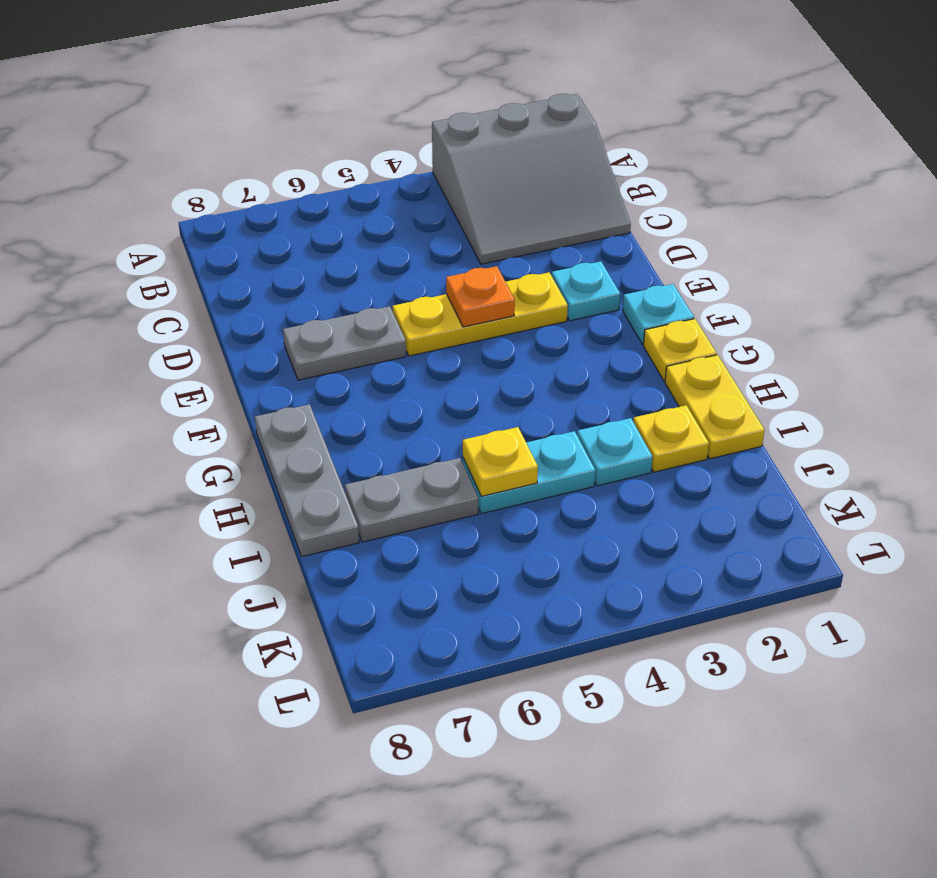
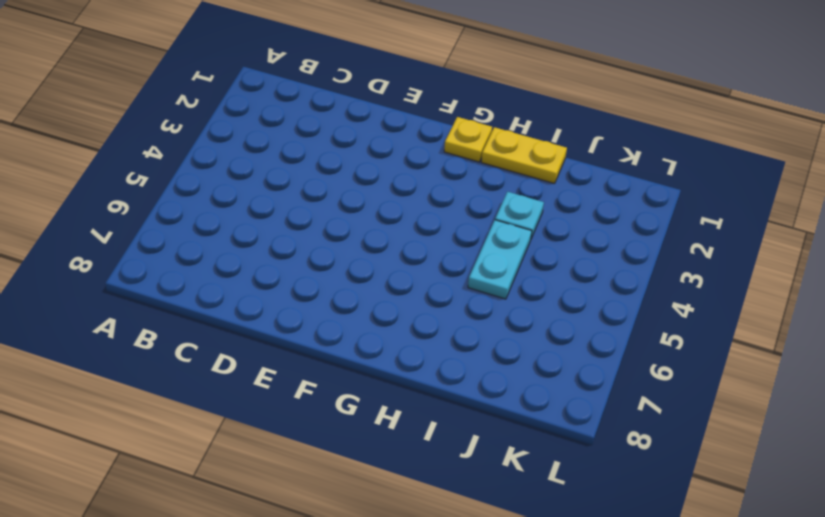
none -> grey slope A1:C3 level 1 top A
none -> cyan plate E2 level 1
none -> yellow plate E3:E5 level 1

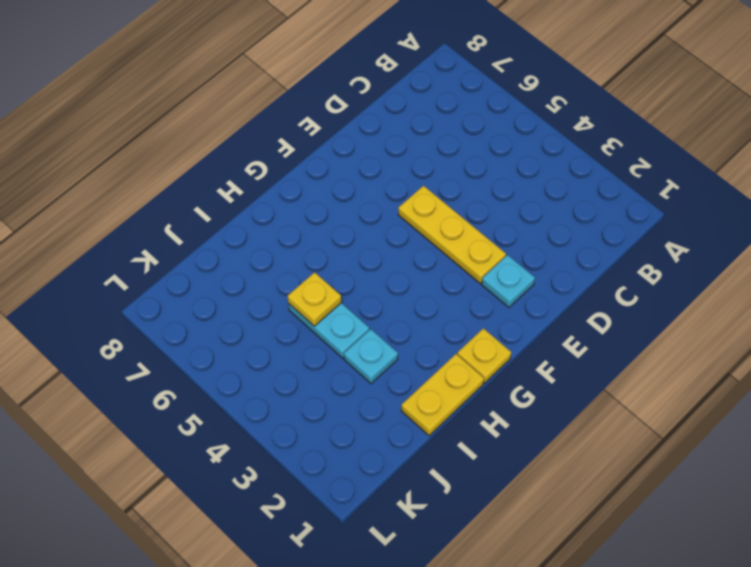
none -> grey slope A1:C3 level 1 top A
none -> grey plate E6:E7 level 1
none -> cyan plate F1 level 1

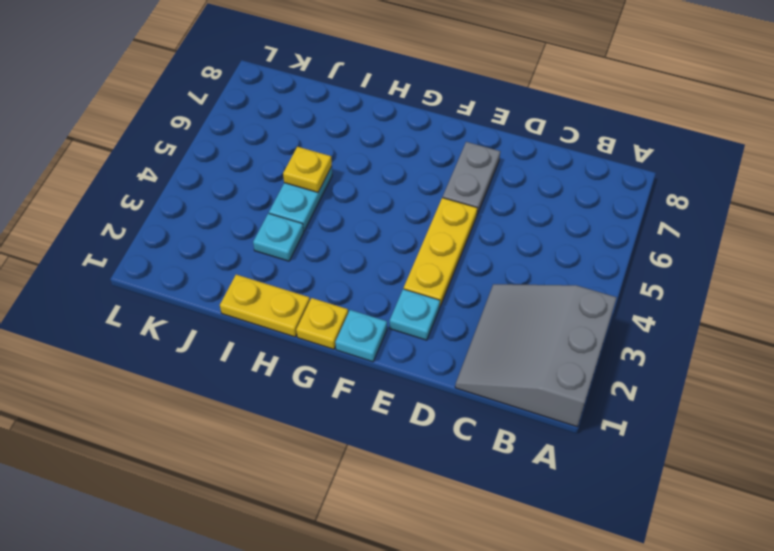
none -> grey plate G8:I8 level 1
none -> yellow plate I2 level 1
none -> grey plate I6:I7 level 1

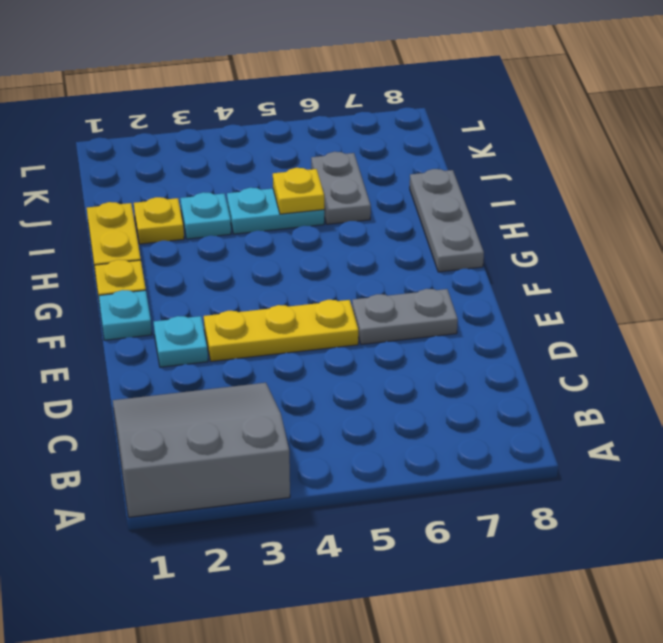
grey plate I6:J6 level 1 -> grey plate I6:I7 level 1
none -> orange plate E4 level 2

